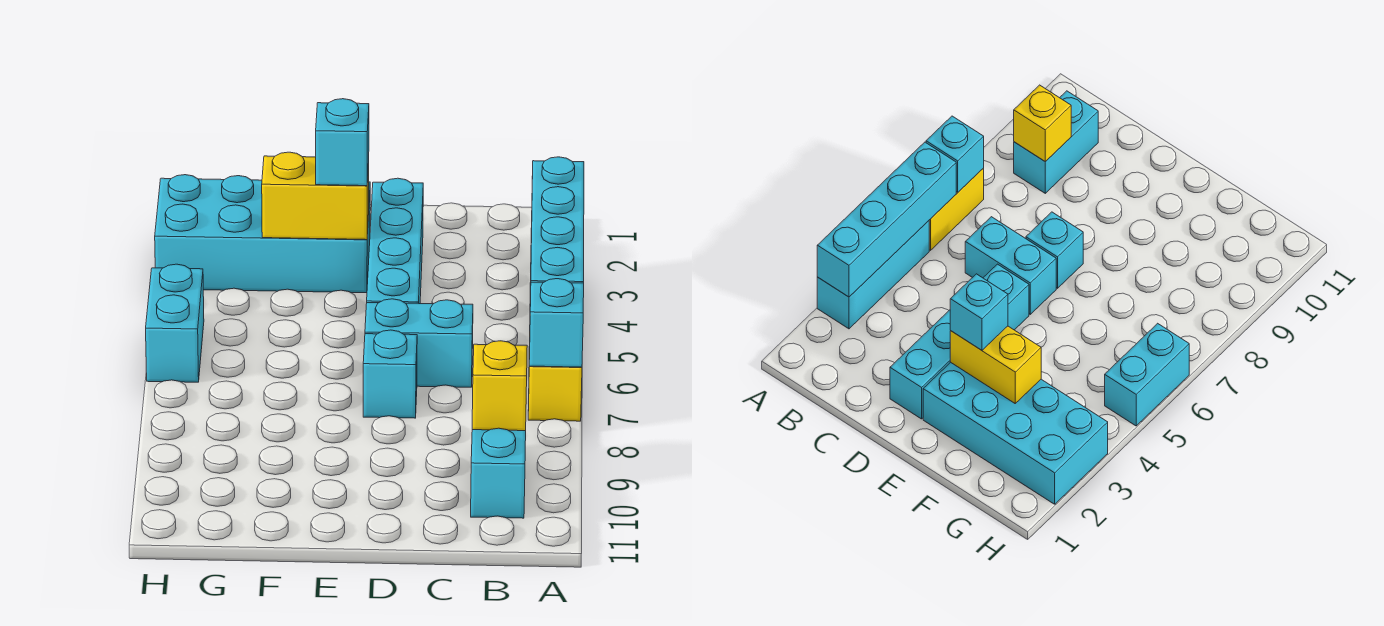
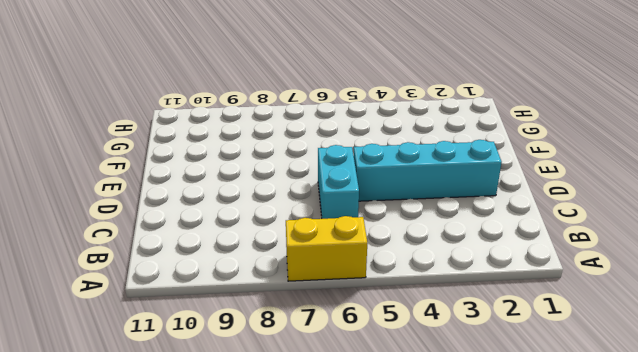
none -> cyan brick A3:A5 level 1
none -> cyan brick B9:B10 level 1
none -> cyan brick D7 level 1

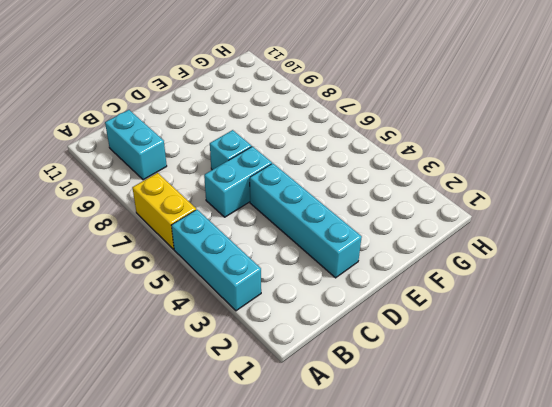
none -> cyan brick E2:H3 level 1
none -> cyan brick H5:H6 level 1
none -> cyan brick A3:A6 level 2

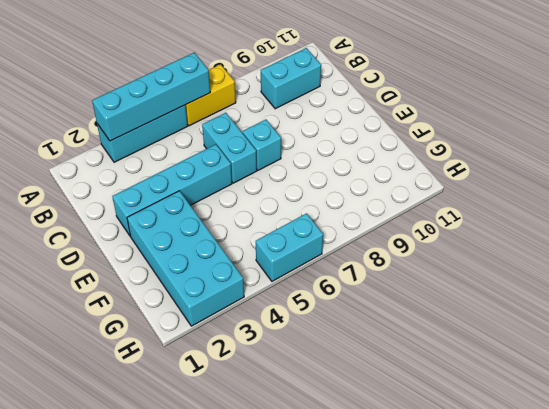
none -> cyan brick A7 level 2
none -> yellow brick B9 level 2
none -> yellow brick E3:F3 level 2

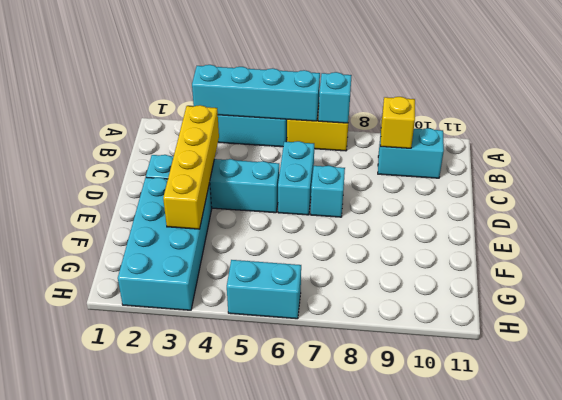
yellow brick C3:F3 level 2 -> yellow brick E3:F3 level 2
none -> cyan brick E3 level 3

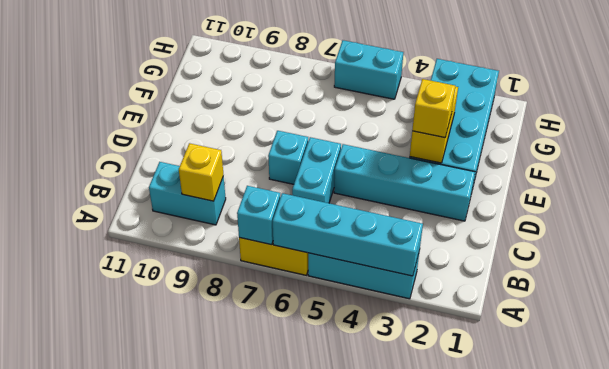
yellow brick E3 level 3 -> cyan brick E3 level 3

